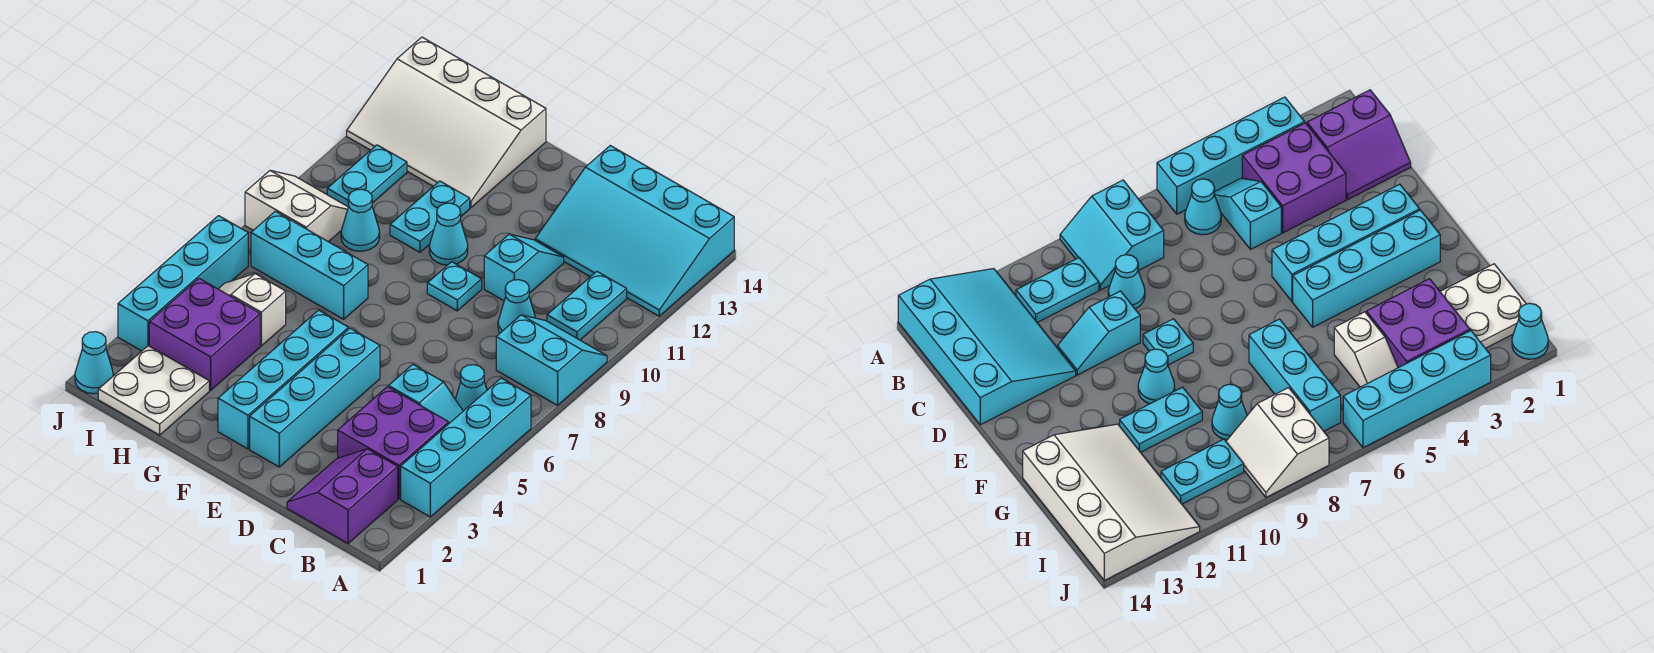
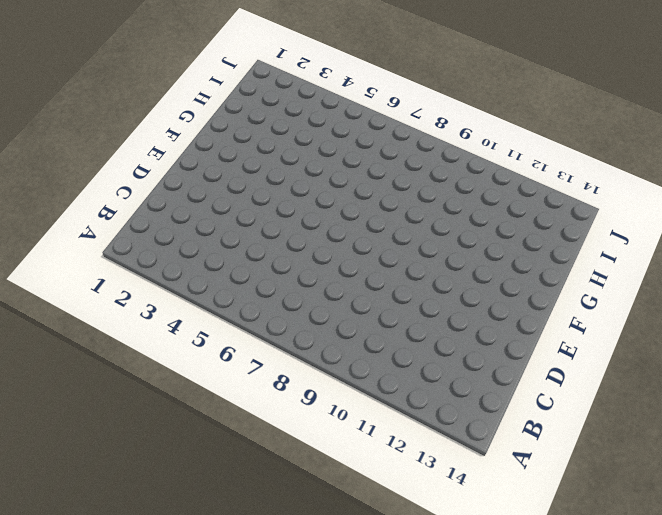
none -> cyan brick A3:A6 level 1
none -> cyan slope A8:B9 level 1 top 8
none -> cyan slope A12:D14 level 1 top 14

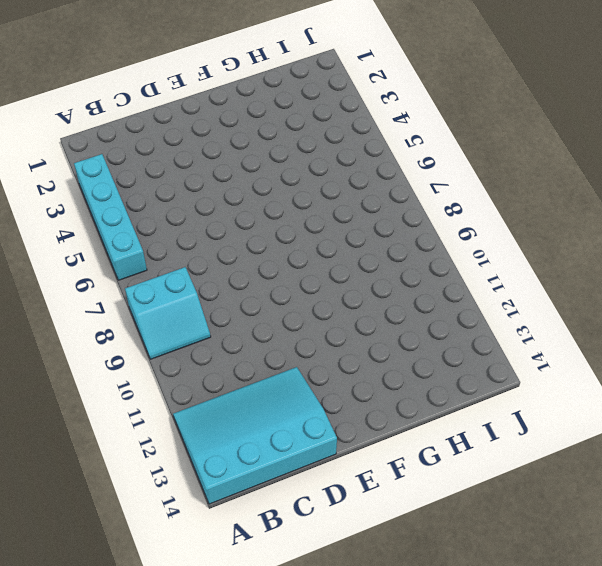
none -> purple slope B1:C2 level 1 top B
none -> purple brick B3:C4 level 1
none -> cyan slope B5:C5 level 1 top C

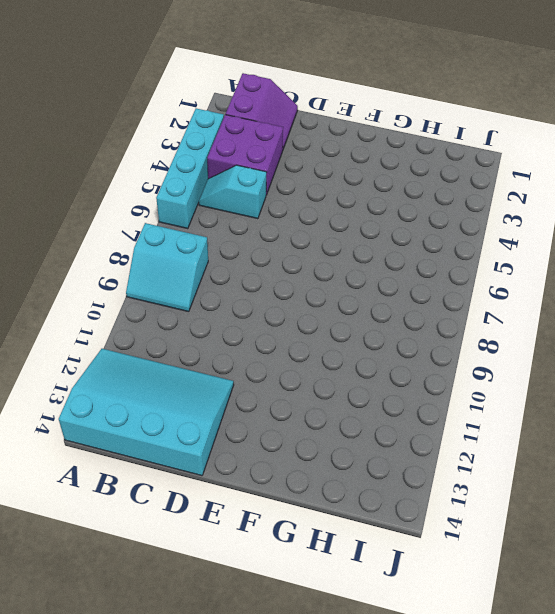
none -> cyan cone B6 level 1
none -> cyan plate B10:B11 level 1
none -> cyan cone C9 level 1

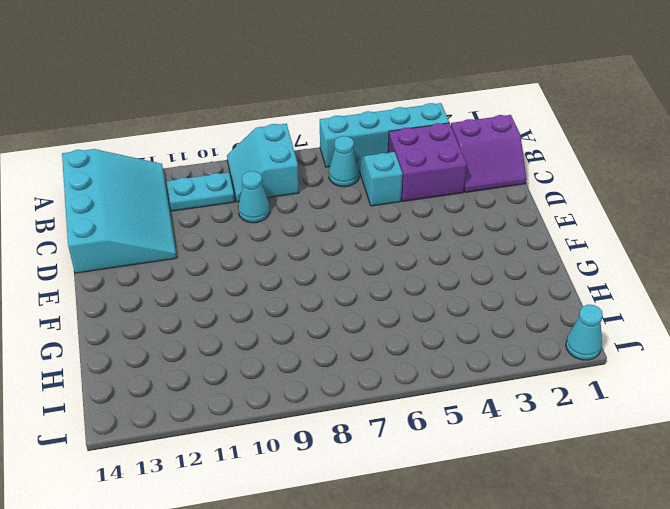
none -> cyan slope D10:D11 level 1 top 10
none -> cyan brick E2:E5 level 1
none -> cyan plate E9 level 1

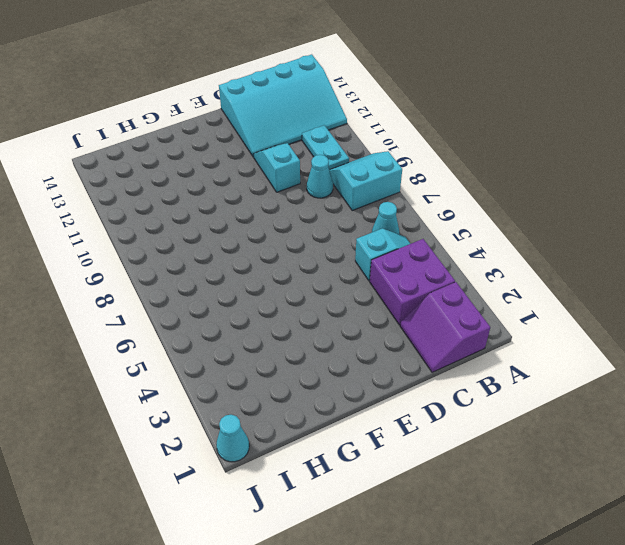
none -> cyan brick A3:A6 level 1
none -> cyan brick E2:E5 level 1
none -> cyan plate E9 level 1

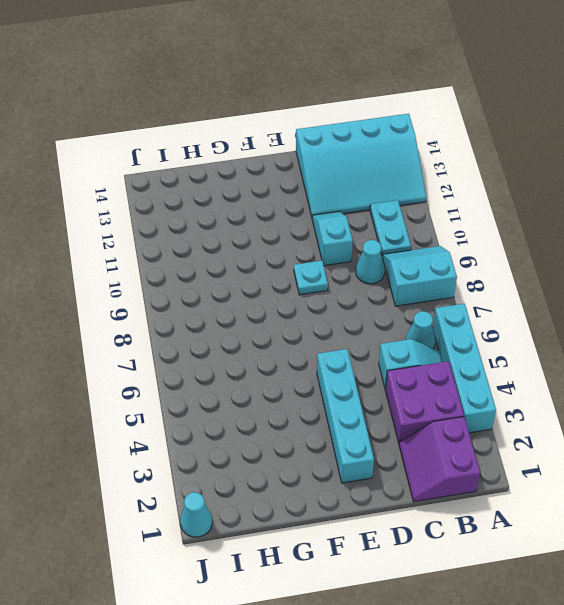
none -> cyan brick F2:F5 level 1
none -> cyan cone F10 level 1
none -> cyan brick G7:I7 level 1

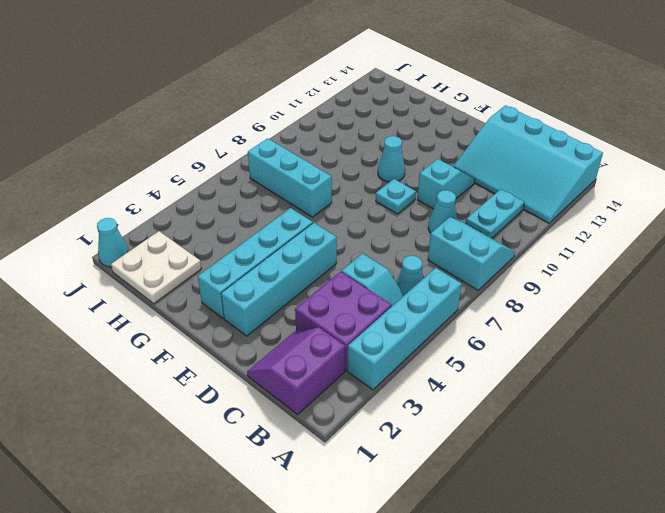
none -> cyan plate G10:G11 level 1
none -> white slope G12:J14 level 1 top 14
none -> purple brick H3:I4 level 1

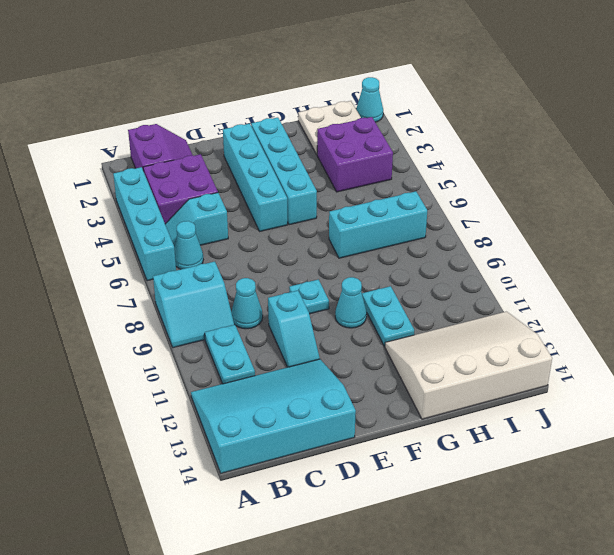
none -> white slope H5:I5 level 1 top H
none -> cyan cone H9 level 1
none -> white slope I8:J9 level 1 top 8

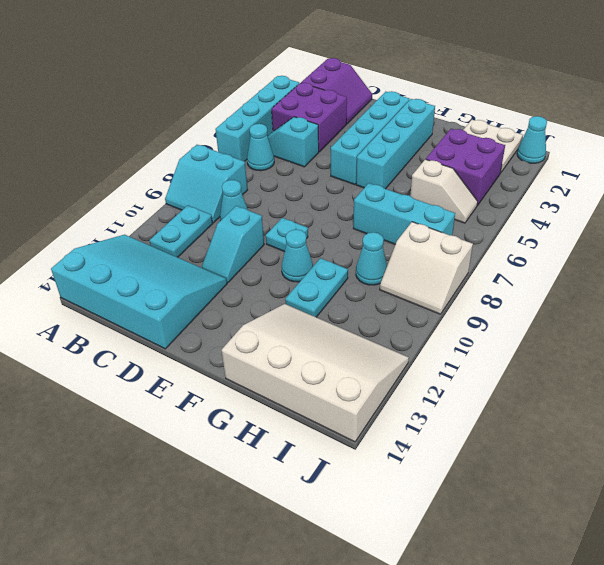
none -> cyan plate I10:I11 level 1
none -> cyan brick J3:J6 level 1

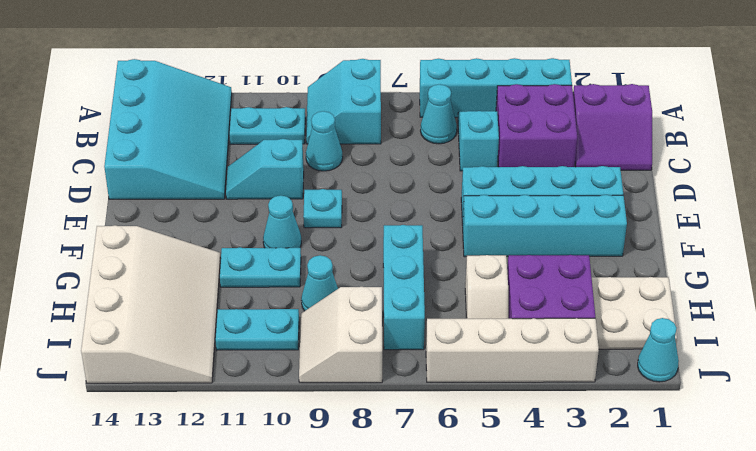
white brick J3:J6 level 1 -> cyan brick J3:J6 level 1

